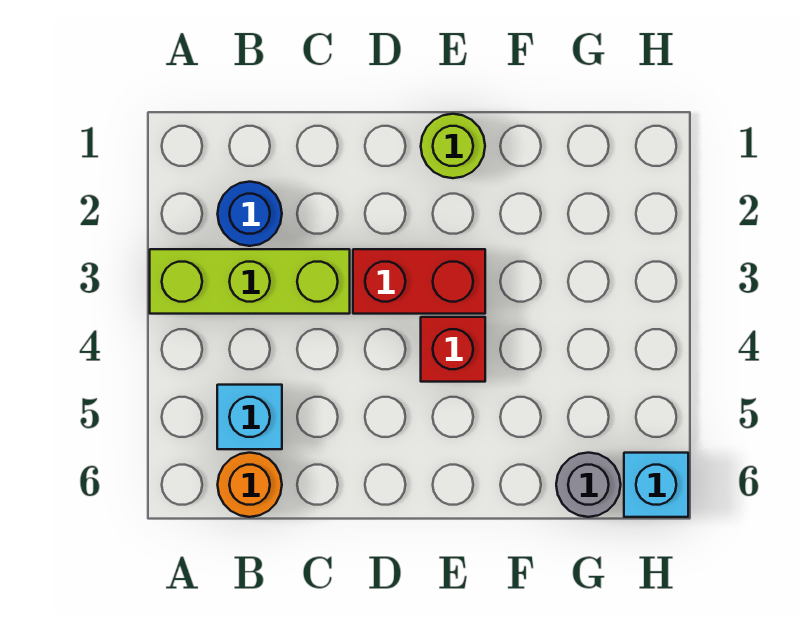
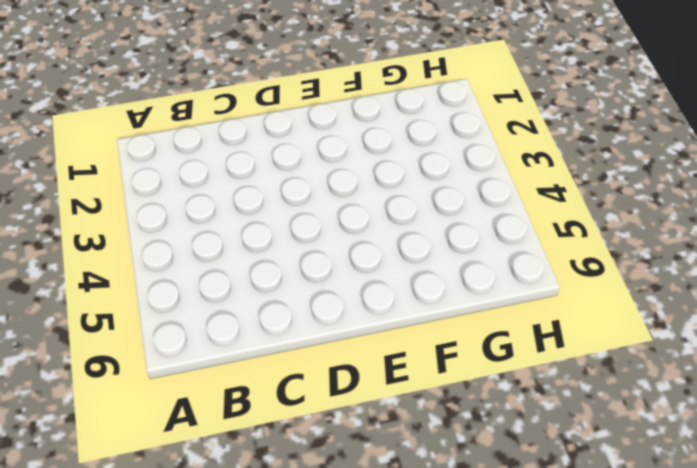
none -> lime brick A3:C3 level 1
none -> blue round brick B2 level 1

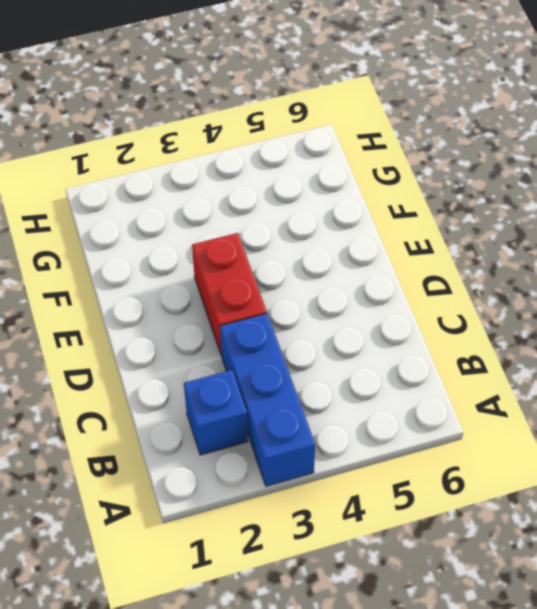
blue brick A3:C3 level 1 -> lime brick A3:C3 level 1
blue brick B2 level 1 -> blue round brick B2 level 1
none -> cyan brick B5 level 1
none -> orange round brick B6 level 1

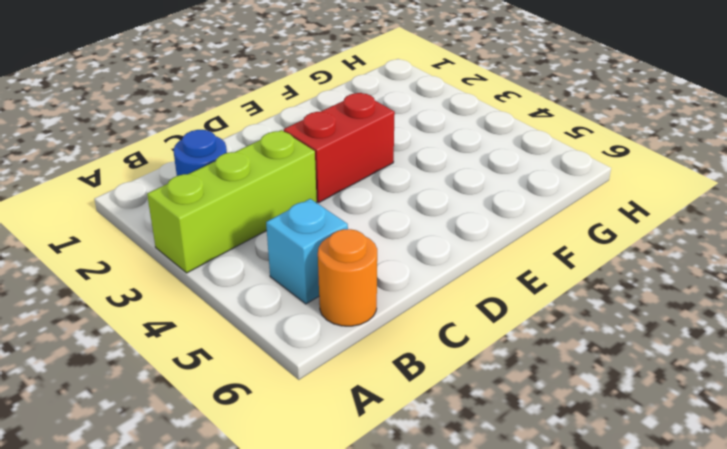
none -> lime round brick E1 level 1
none -> red brick E4 level 1

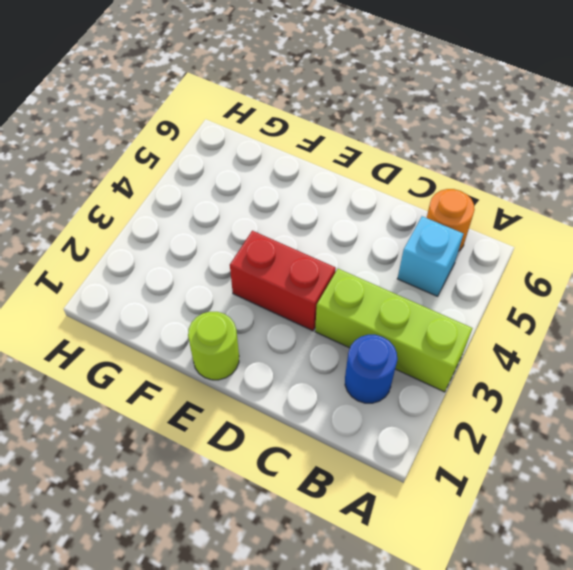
none -> red brick E4 level 1
none -> grey round brick G6 level 1

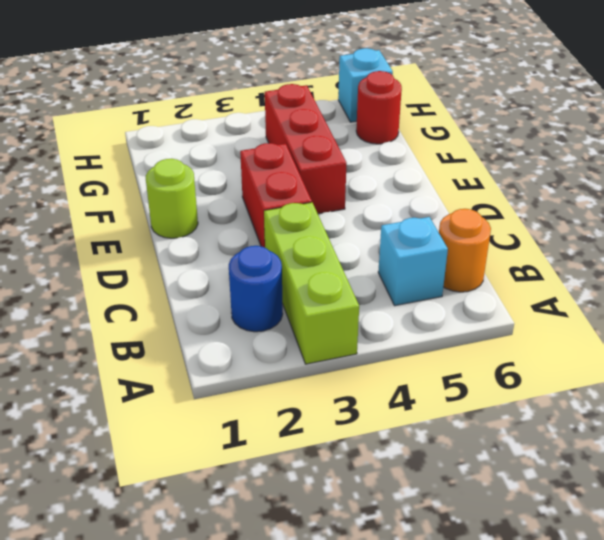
red brick E4:G4 level 1 -> red brick E4 level 1
red round brick G6 level 1 -> grey round brick G6 level 1

